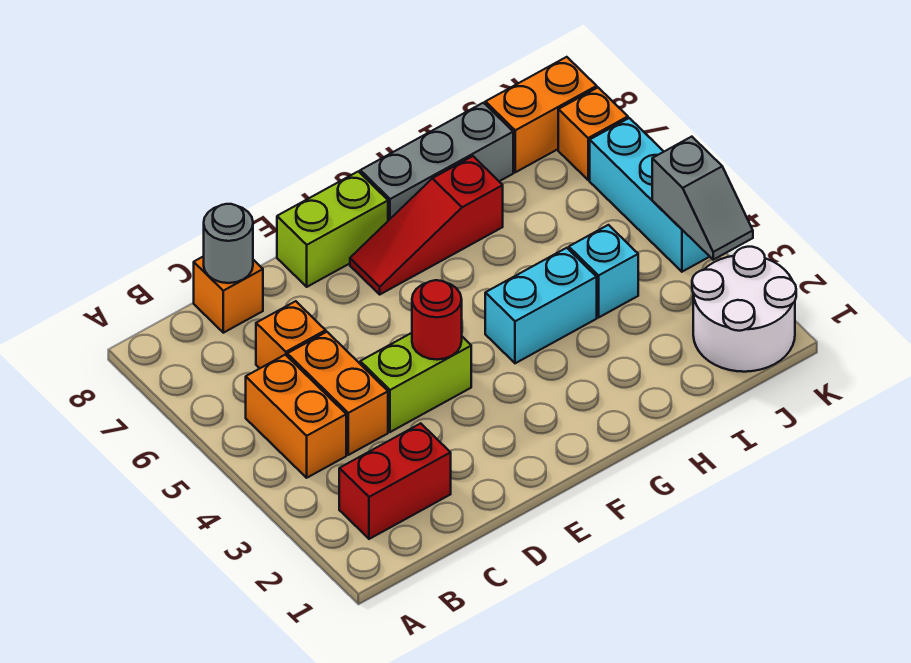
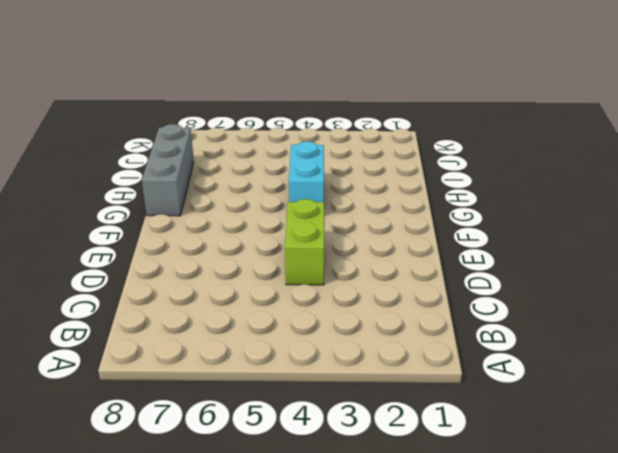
none -> red brick B2:C2 level 1
none -> orange brick B4:B5 level 1
none -> orange brick C4:C5 level 1

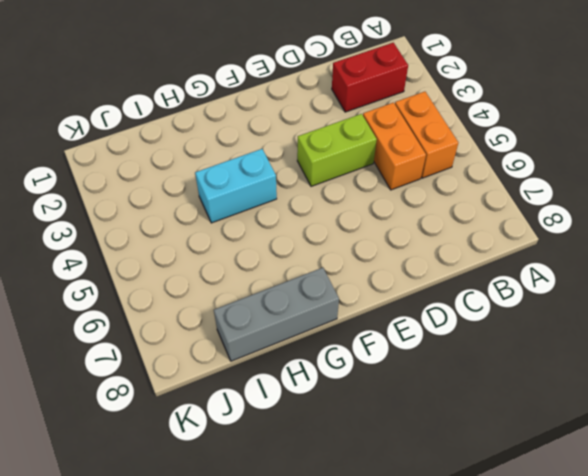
none -> orange brick C6 level 1
none -> orange brick C8 level 1
none -> lime brick E8:F8 level 1

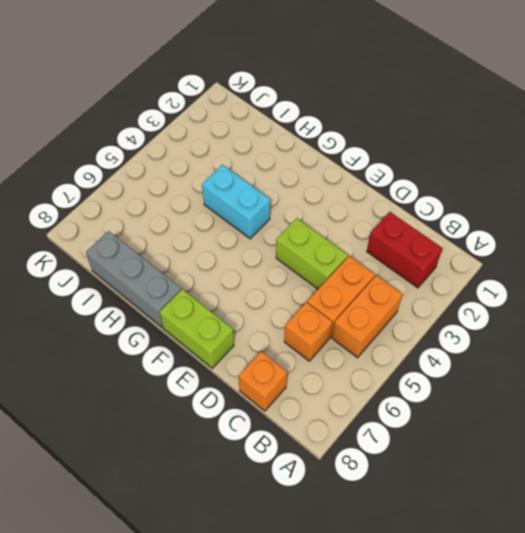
none -> red slope F7:H7 level 1 top H
none -> cyan brick I4 level 1
none -> white round brick J1:K2 level 1

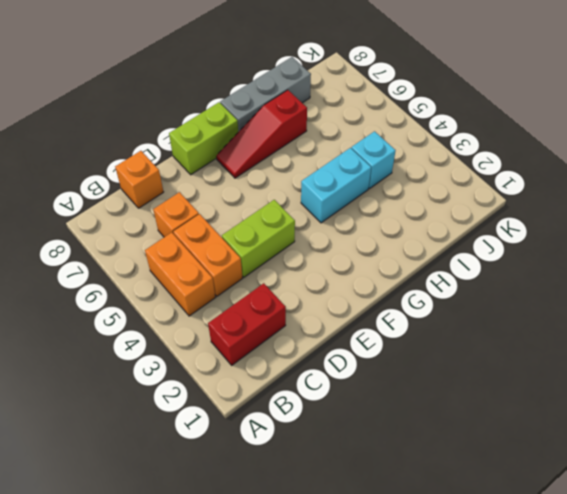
none -> white round brick J1:K2 level 1
none -> orange brick J8:K8 level 1
none -> cyan brick K4:K6 level 1

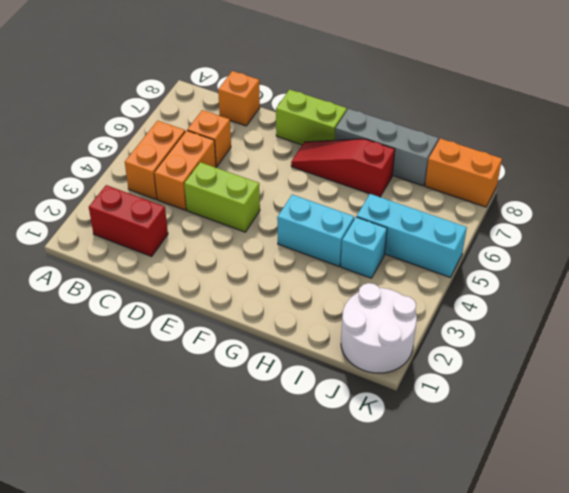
cyan brick I5:K5 level 1 -> cyan brick K4:K6 level 1
none -> orange brick K7 level 1
none -> grey round brick C8 level 2
none -> red round brick E4 level 2

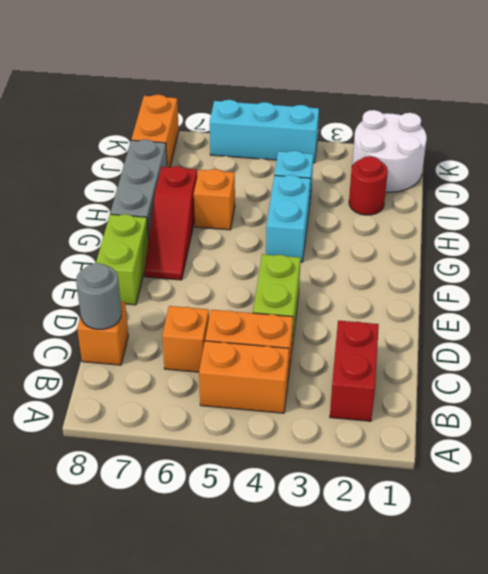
orange brick H6 level 1 -> orange brick K7 level 1
red round brick I2 level 1 -> red round brick E4 level 2
none -> grey slope K3:K4 level 2 top 4

